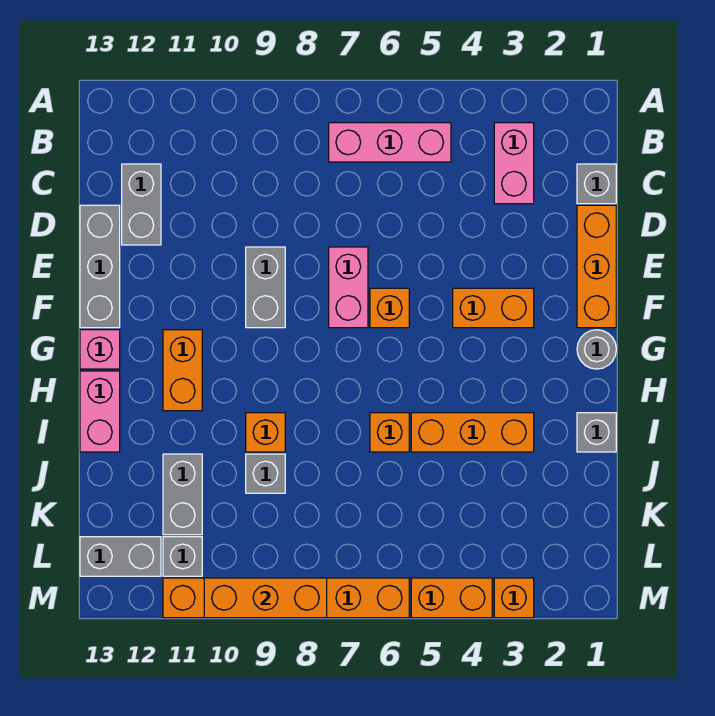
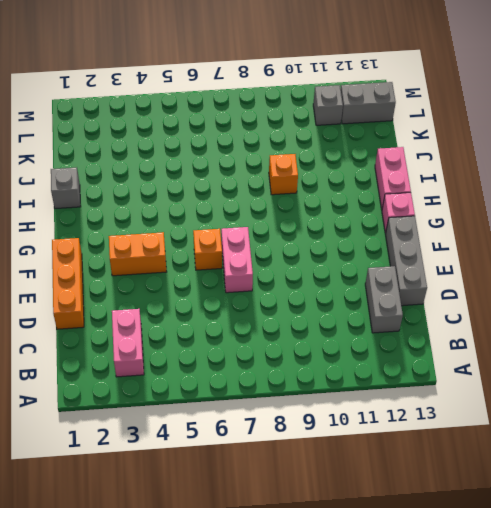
none -> pink brick B5:B7 level 1
none -> grey brick C1 level 1
none -> grey brick E9:F9 level 1

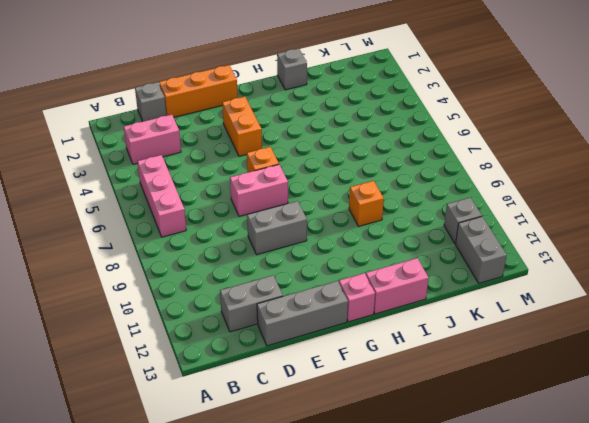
none -> grey round brick G1 level 1
none -> orange brick G11:H11 level 1
none -> orange brick I3:I5 level 1

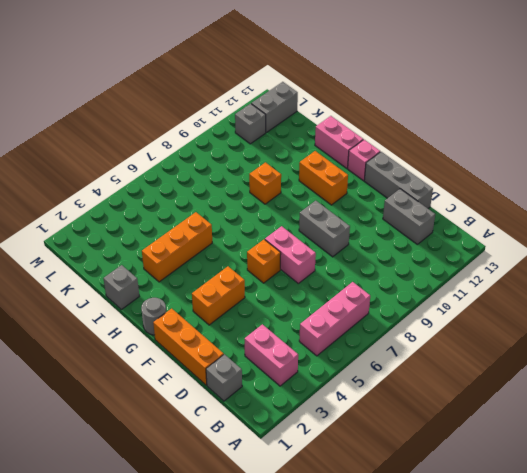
none -> orange brick I6 level 1
none -> grey brick J9 level 1
none -> grey brick J11:K11 level 1

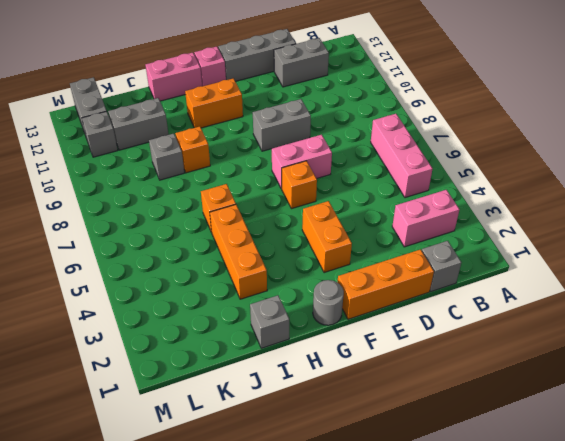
none -> orange brick M3 level 1
none -> orange brick M4:M5 level 1
none -> orange brick M6:M11 level 1

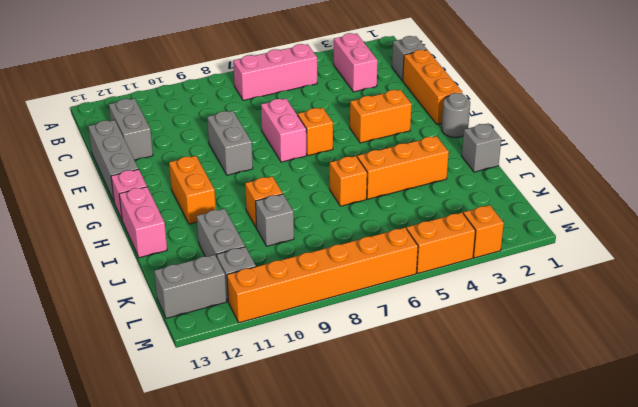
none -> orange brick M8:M10 level 2

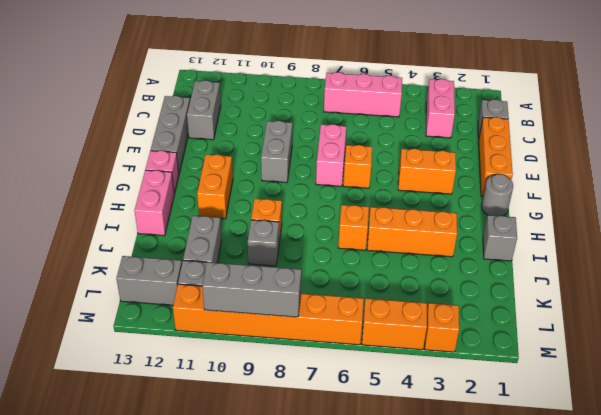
grey brick M8:M10 level 2 -> orange brick M8:M10 level 2

